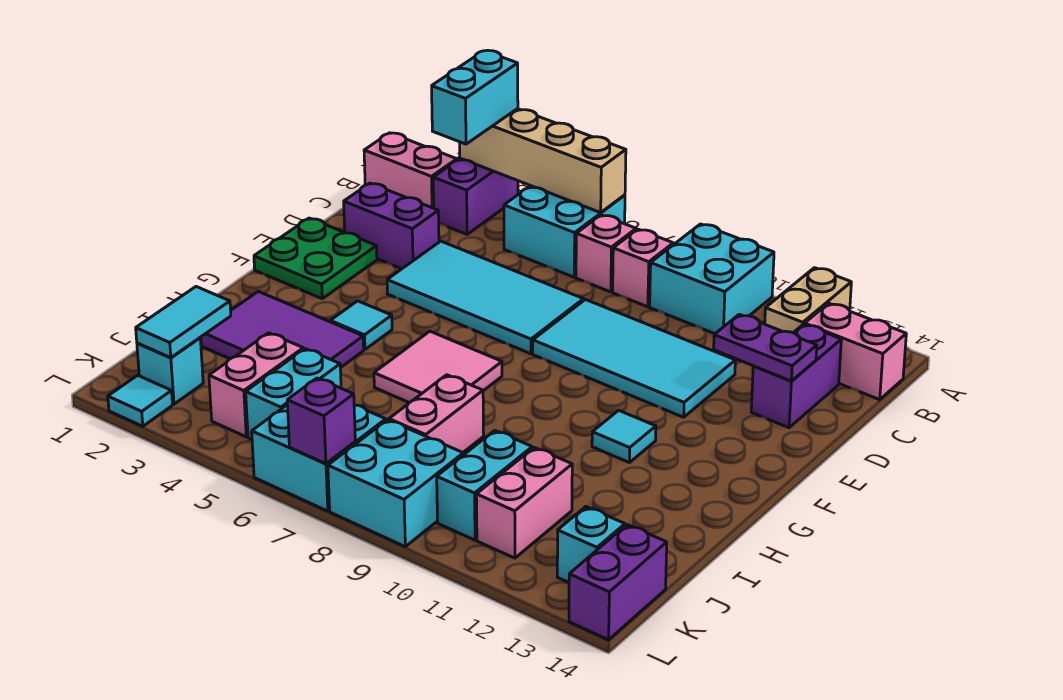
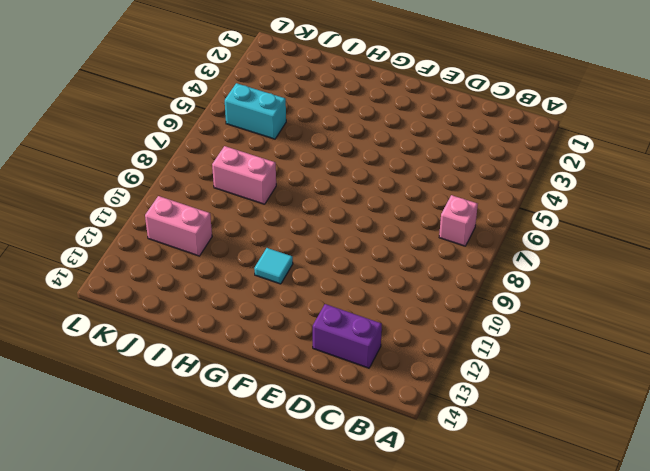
none -> purple brick A3:B3 level 1
none -> cyan brick A5:B6 level 1
none -> cyan brick A9:B10 level 1
none -> tan brick A12:B12 level 1

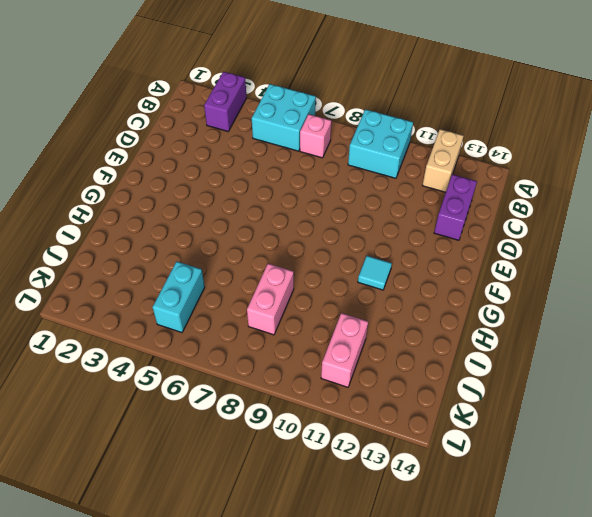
none -> pink brick B1:B2 level 1
none -> pink brick B8 level 1
none -> pink brick B13:B14 level 1
none -> purple brick D2:D3 level 1

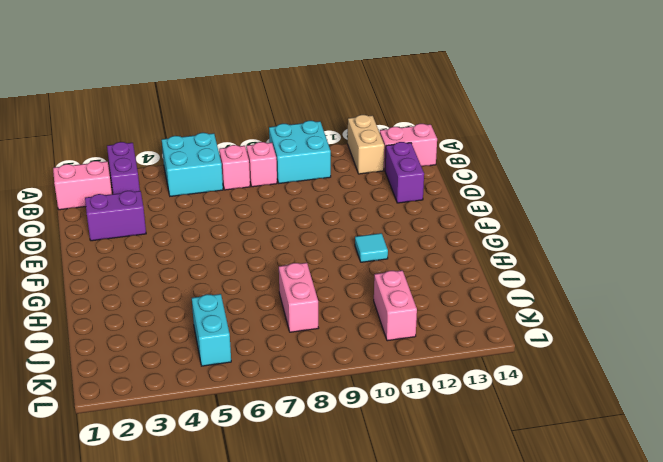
none -> cyan tile D4:E7 level 1
none -> cyan tile D8:E11 level 1
none -> green plate E1:F2 level 1
none -> cyan tile G4 level 1

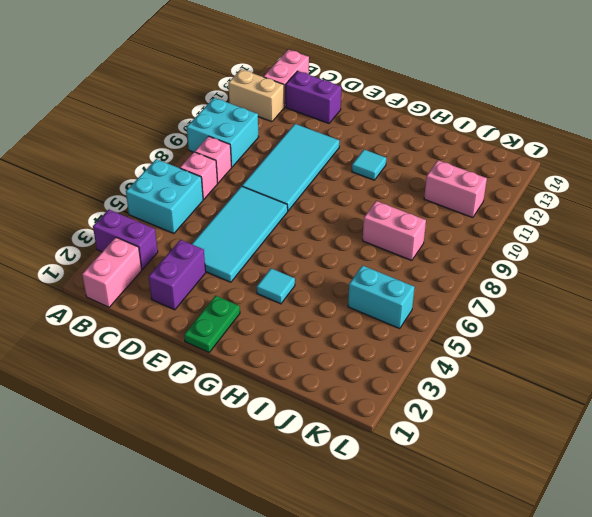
green plate F1:F2 level 1 -> green plate E1:F2 level 1
none -> pink tile G6:H7 level 1
none -> purple tile H2:I4 level 1
none -> pink brick J4:K4 level 1
none -> cyan brick J10:K10 level 1

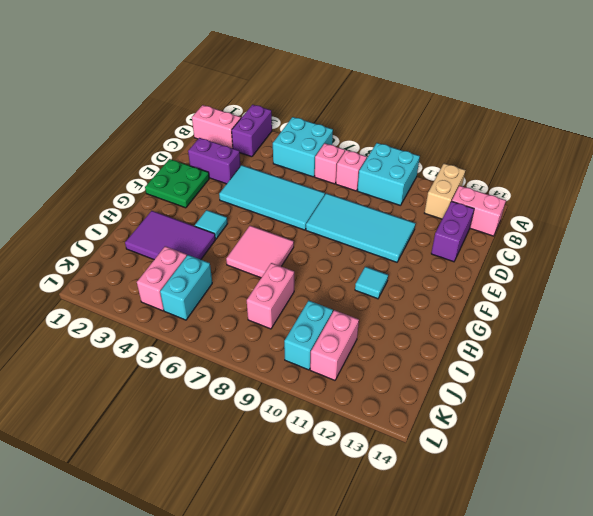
none -> cyan brick K2 level 1
none -> cyan brick K6:L7 level 1
none -> cyan brick K8:L9 level 1
none -> cyan brick K13 level 1

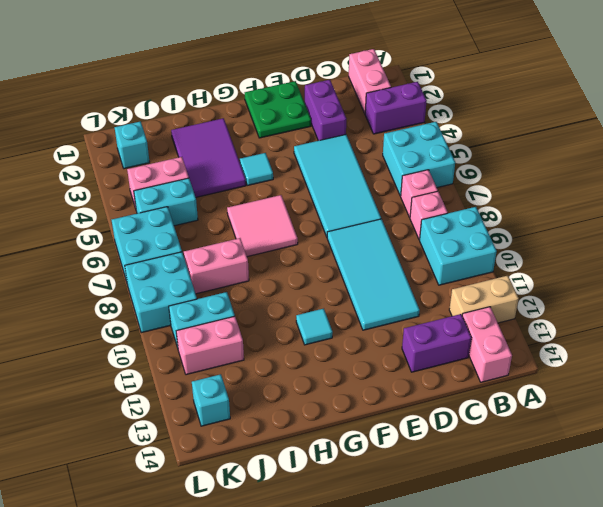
none -> purple brick K14:L14 level 1
none -> cyan tile L2 level 1
none -> tan brick A3:A6 level 2
none -> purple plate D12:D13 level 2

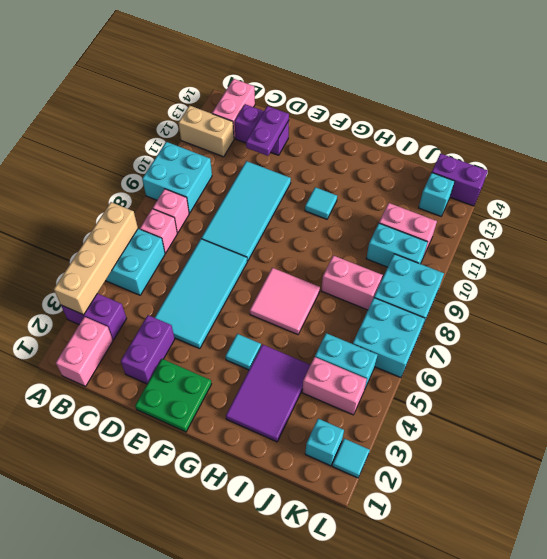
none -> cyan tile J2:K2 level 2
none -> purple brick L7 level 2
none -> cyan brick A3:B3 level 3

